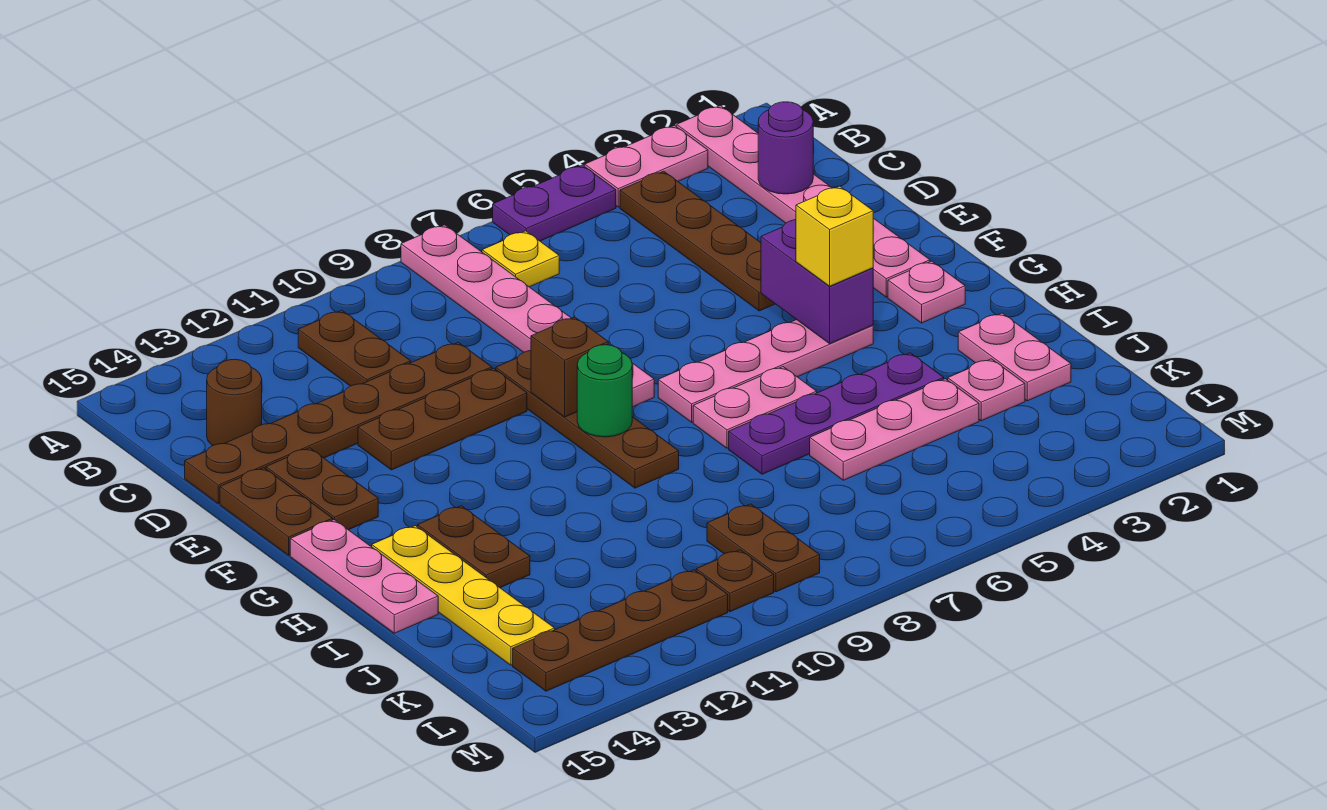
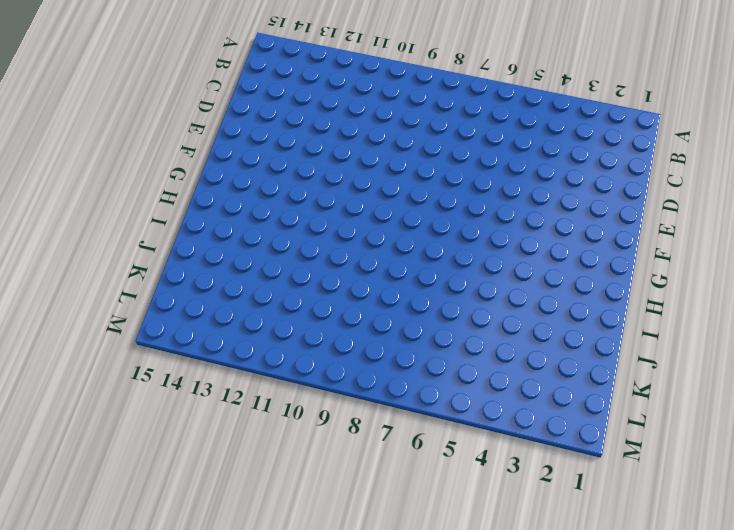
none -> pink plate A2:F2 level 1
none -> pink plate A3:A4 level 1
none -> purple plate A5:A6 level 1
none -> pink plate A8:F8 level 1

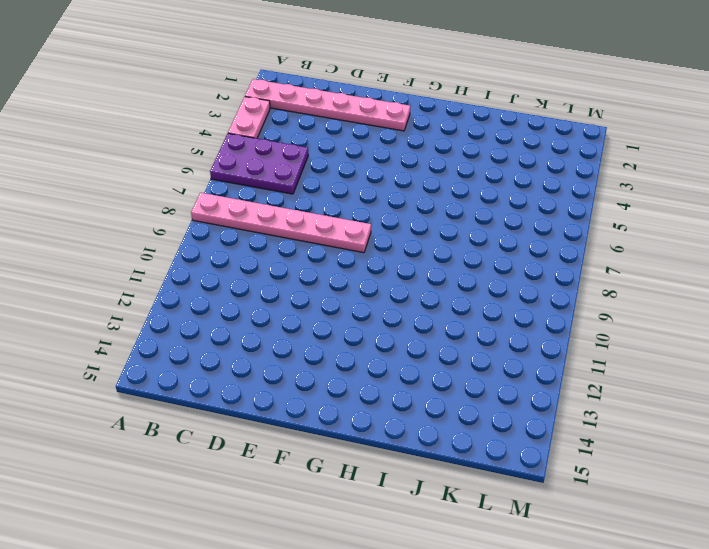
purple plate A5:C6 level 1 -> purple plate A5:A6 level 1
none -> brown plate B4:E4 level 1
none -> yellow plate B7 level 1
none -> brown plate B11:C11 level 1
none -> brown round brick C14 level 1

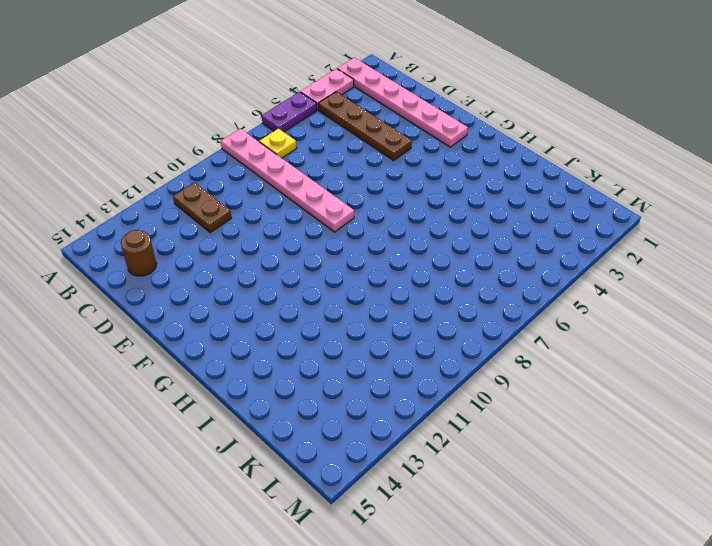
none -> brown plate D10:D15 level 1
none -> brown plate E9:H9 level 1
none -> brown plate E10:E12 level 1
none -> brown plate E14:F14 level 1

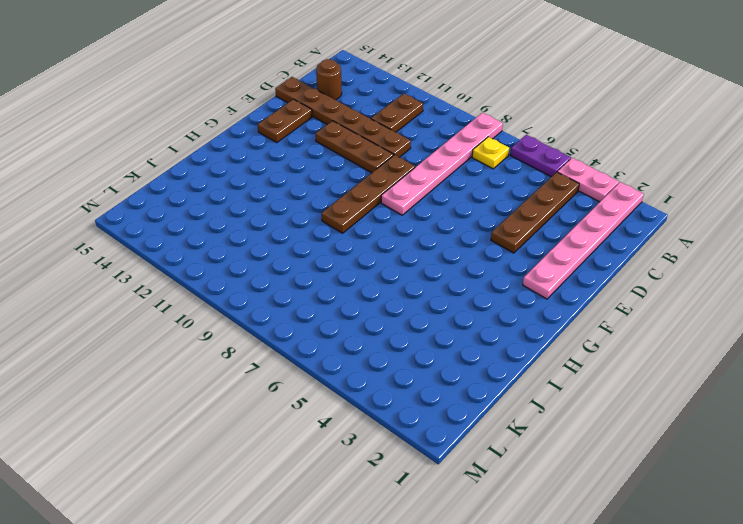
none -> brown plate E15:F15 level 1
none -> pink plate G2 level 1
none -> pink plate G4:G7 level 1
none -> pink plate G15:I15 level 1

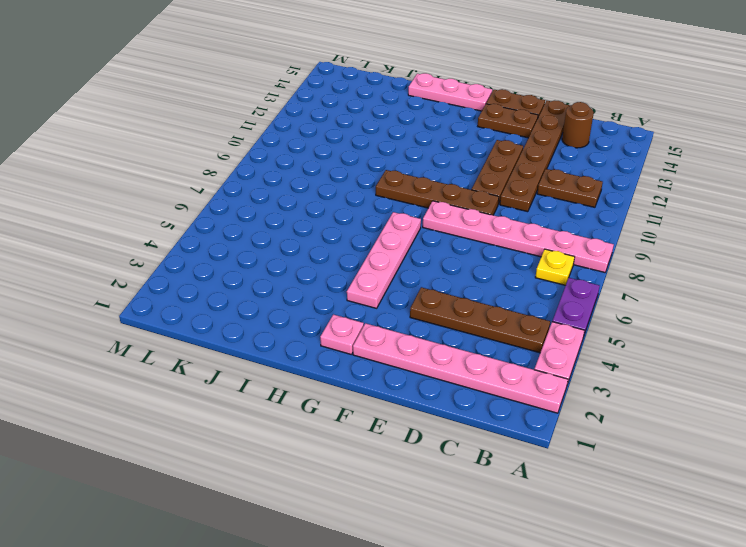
none -> pink plate H6:H7 level 1
none -> brown plate H13:I13 level 1
none -> yellow plate H14:K14 level 1
none -> pink plate I2:J2 level 1

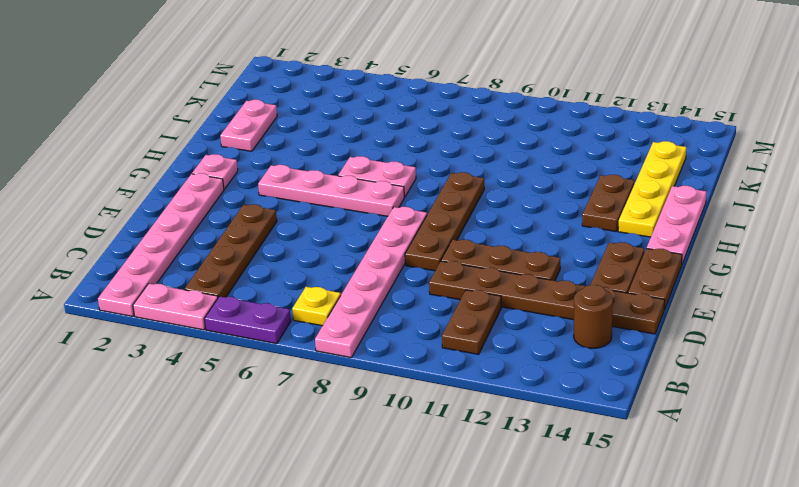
none -> purple plate I4:I7 level 1
none -> pink plate J3 level 1
none -> pink plate J4:J6 level 1
none -> brown plate K9:L9 level 1

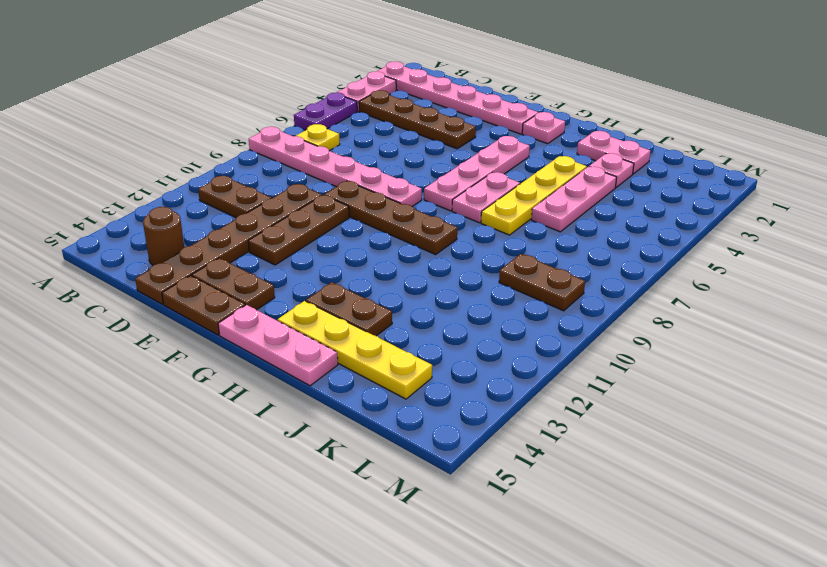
yellow plate I4:I7 level 1 -> purple plate I4:I7 level 1
none -> brown plate L10 level 1
none -> brown plate L11:L14 level 1
none -> purple round brick C2 level 2
none -> purple brick F4:G4 level 2

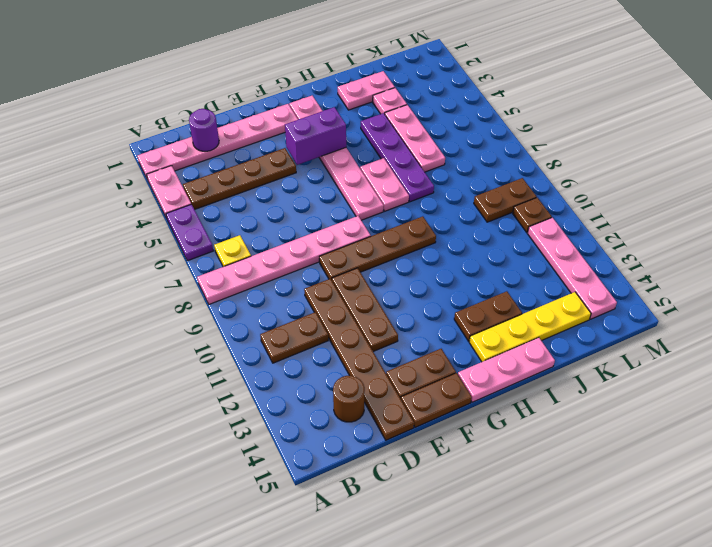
pink plate L11:L14 level 1 -> brown plate L11:L14 level 1
none -> brown brick F9 level 2
none -> green round brick G9 level 2
none -> yellow brick G4 level 3

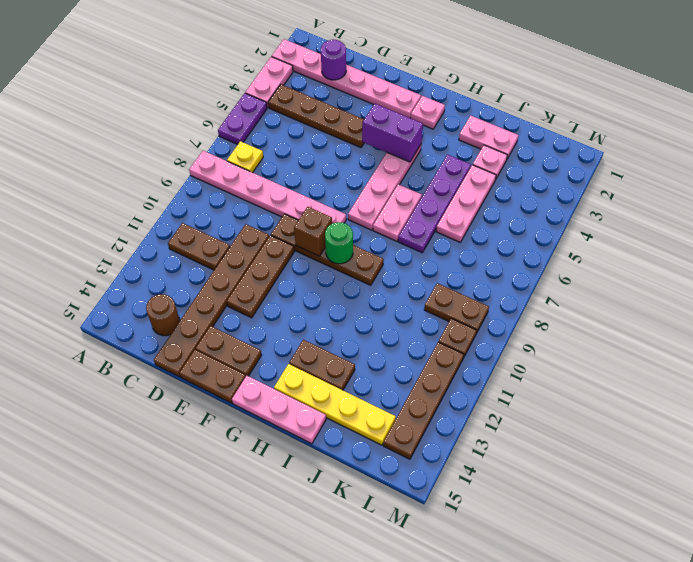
none -> yellow brick G4 level 3

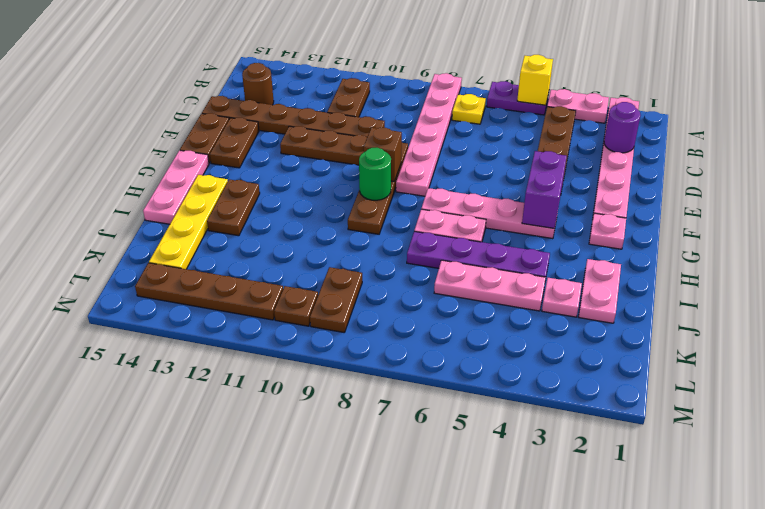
yellow brick A5 level 2 -> yellow brick G4 level 3

